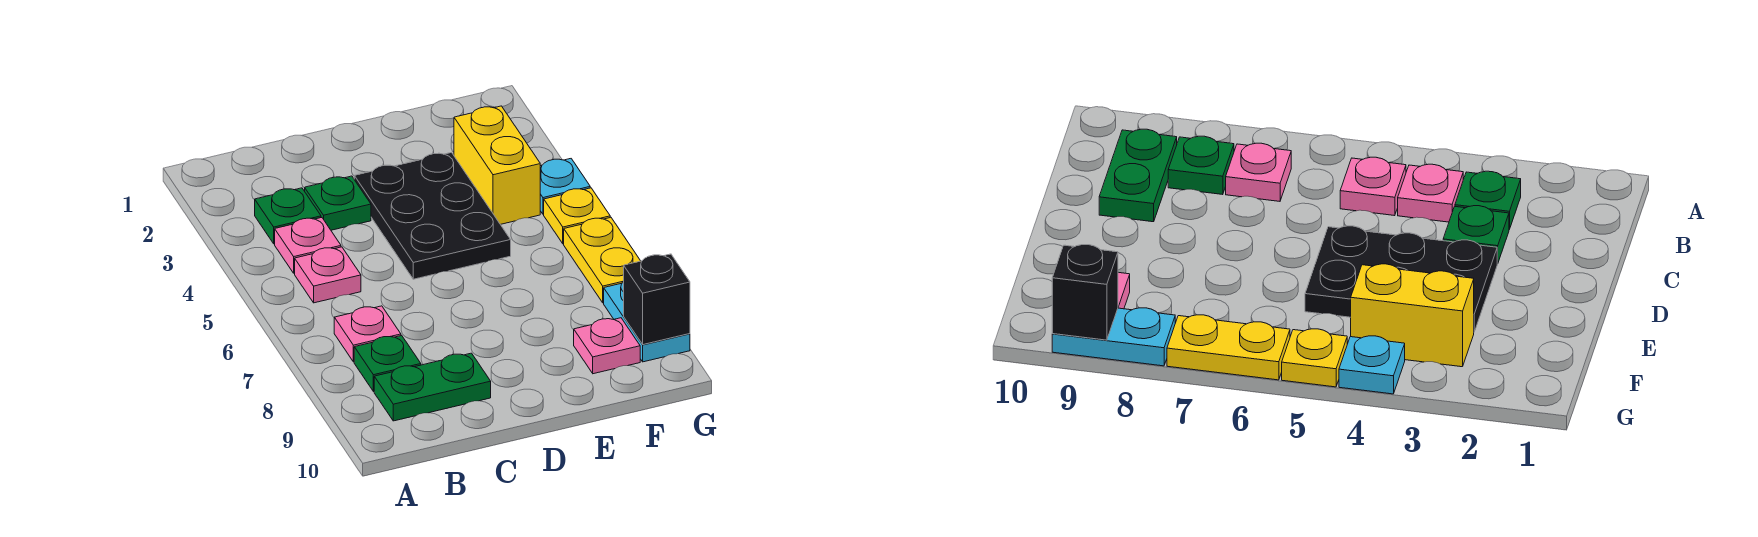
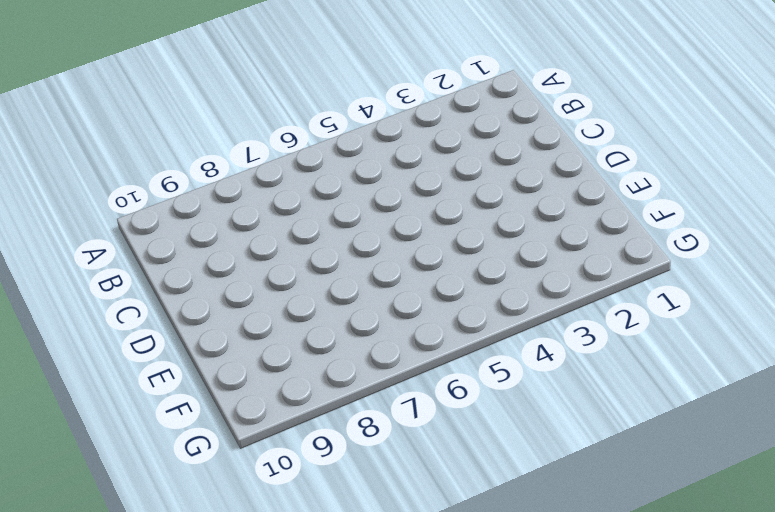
none -> green plate B3 level 1
none -> pink plate B4 level 1
none -> pink plate B5 level 1

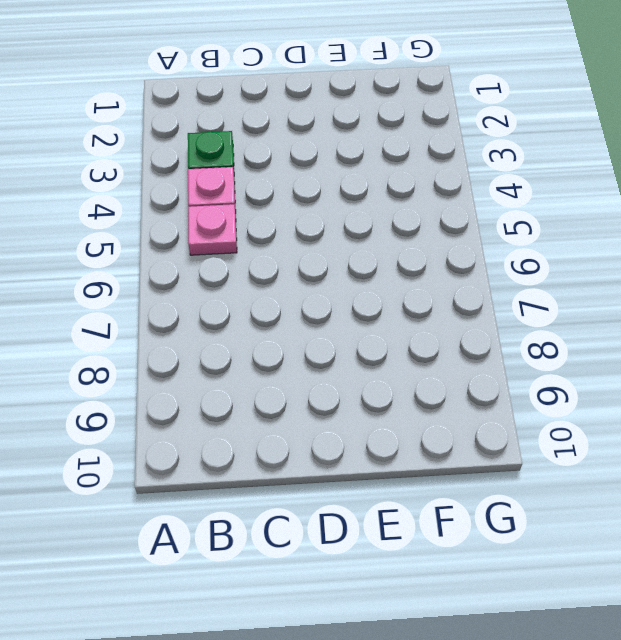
none -> pink plate B7 level 1
none -> green plate B8 level 1
none -> green plate B9:C9 level 1

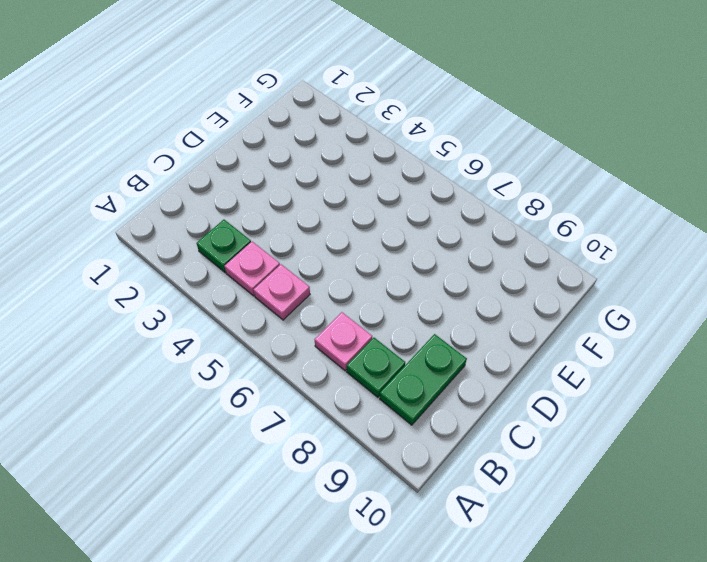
none -> green plate C3 level 1
none -> black plate D3:E5 level 1
none -> yellow brick F3:F4 level 1

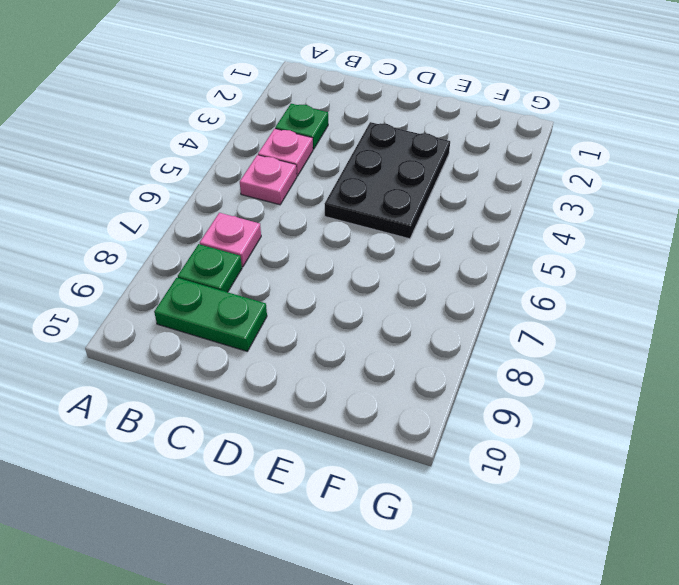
none -> green plate C3 level 1
none -> yellow brick F3:F4 level 1
none -> pink plate F9 level 1

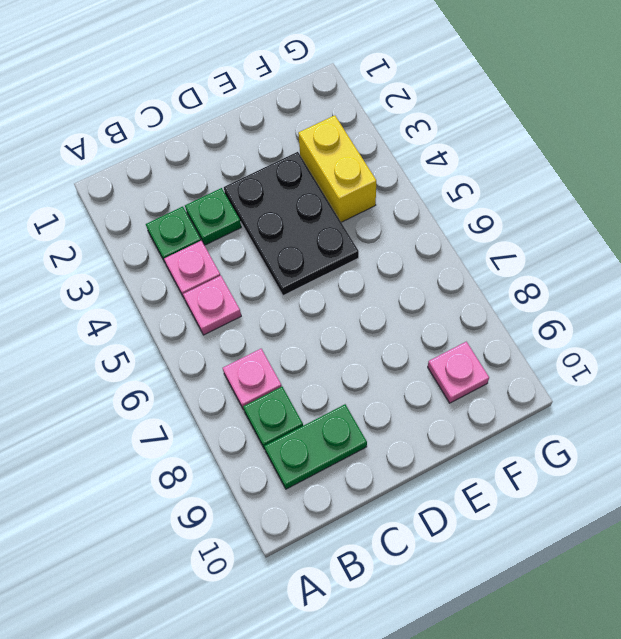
none -> cyan plate G4 level 1
none -> yellow plate G5 level 1
none -> yellow plate G6:G7 level 1

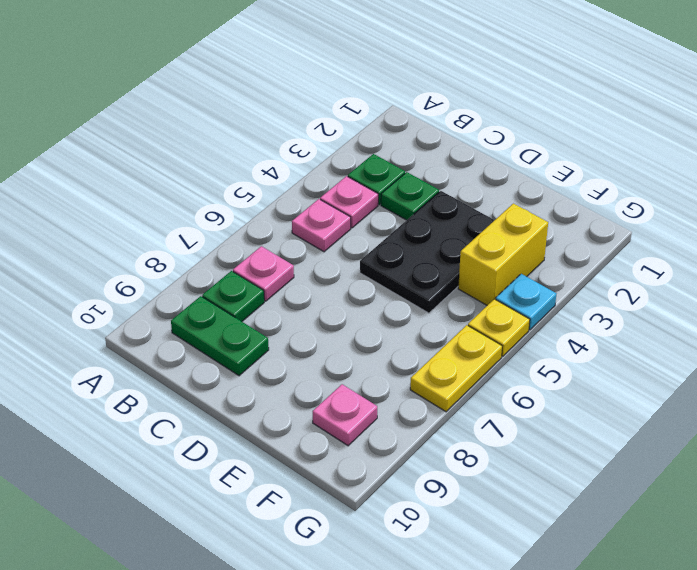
none -> cyan plate G8:G9 level 1
none -> black brick G9 level 2

